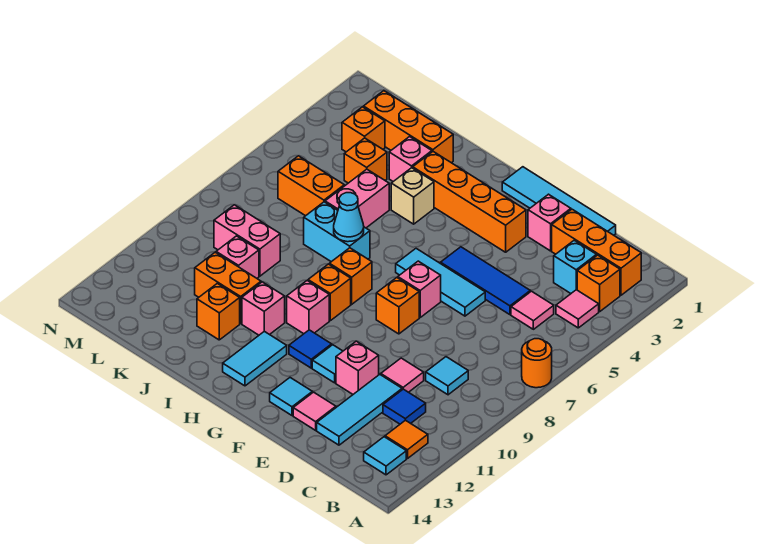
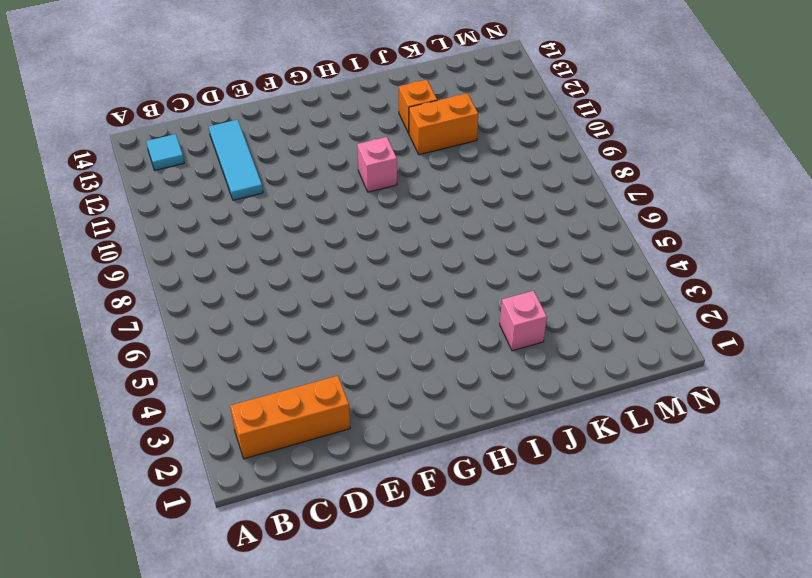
none -> orange round brick A7 level 1
none -> orange brick B3 level 1
none -> pink tile B4 level 1
none -> orange tile B12 level 1

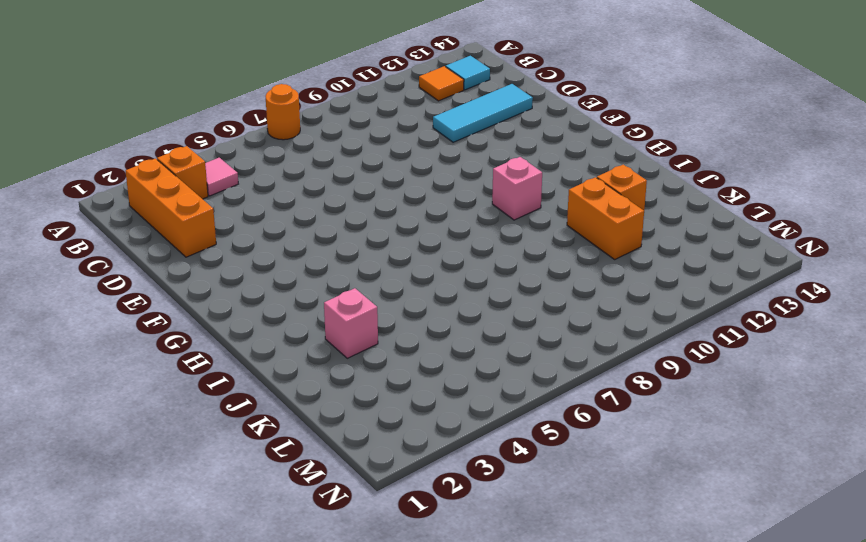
none -> cyan brick C3 level 1
none -> pink tile C5 level 1
none -> cyan tile C9 level 1
none -> blue tile C11 level 1

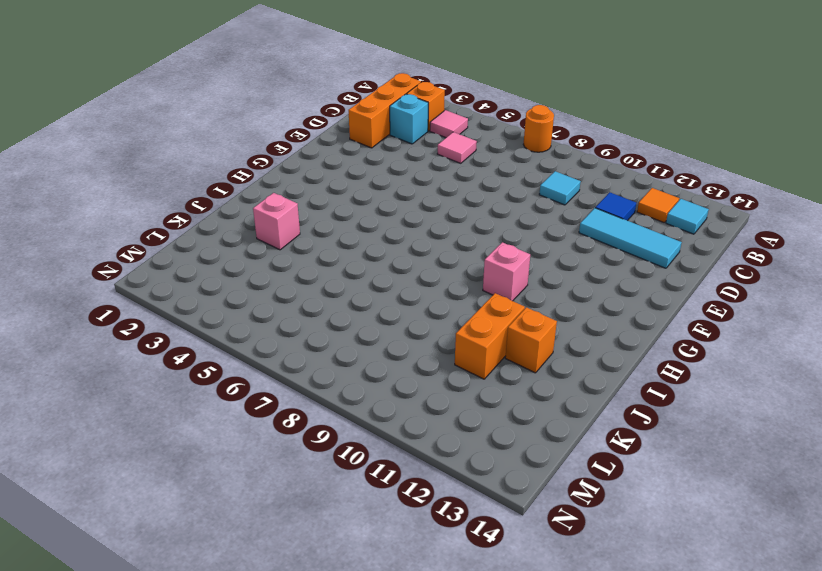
none -> cyan tile D1:G1 level 1
none -> blue tile D5:F5 level 1
none -> pink tile D10 level 1
none -> pink brick E2 level 1

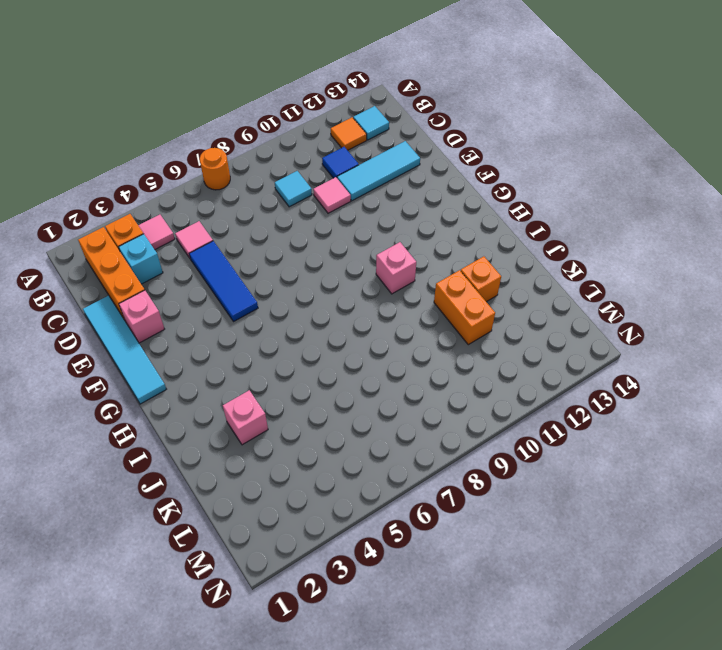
none -> cyan tile E6:G6 level 1
none -> pink brick E11 level 1
none -> pink tile E13 level 1
none -> orange brick F3:I3 level 1

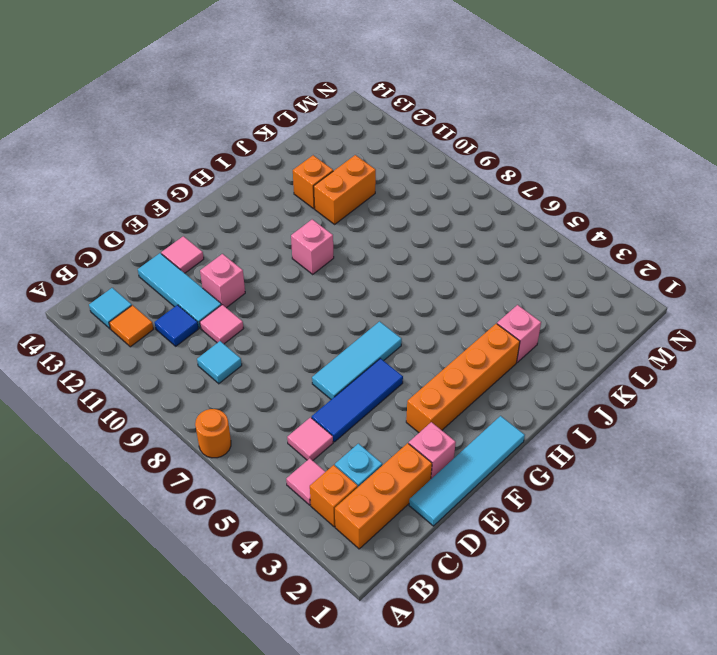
none -> pink brick F7 level 1
none -> orange brick F8 level 1
none -> cyan tile F11 level 1
none -> cyan tile F13 level 1

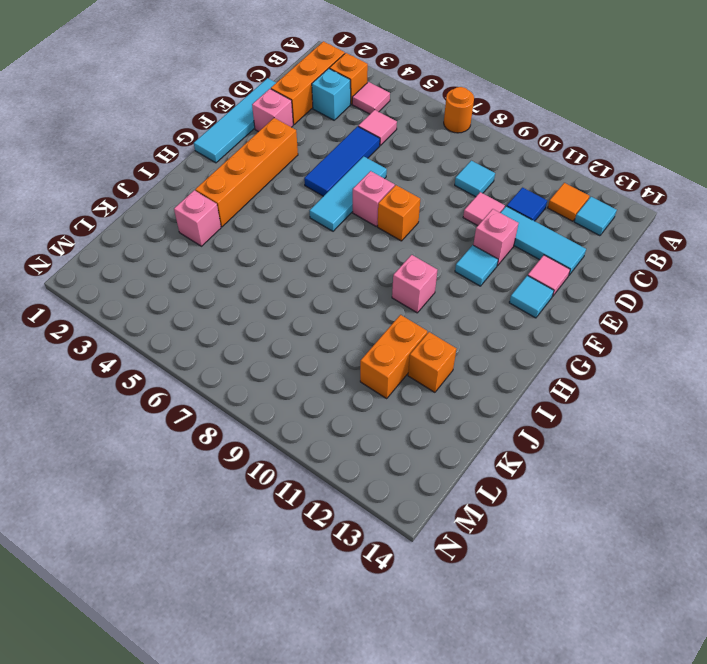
none -> blue tile G11 level 1
none -> orange brick H8 level 1
none -> orange brick H9 level 1
none -> cyan tile H12:H13 level 1

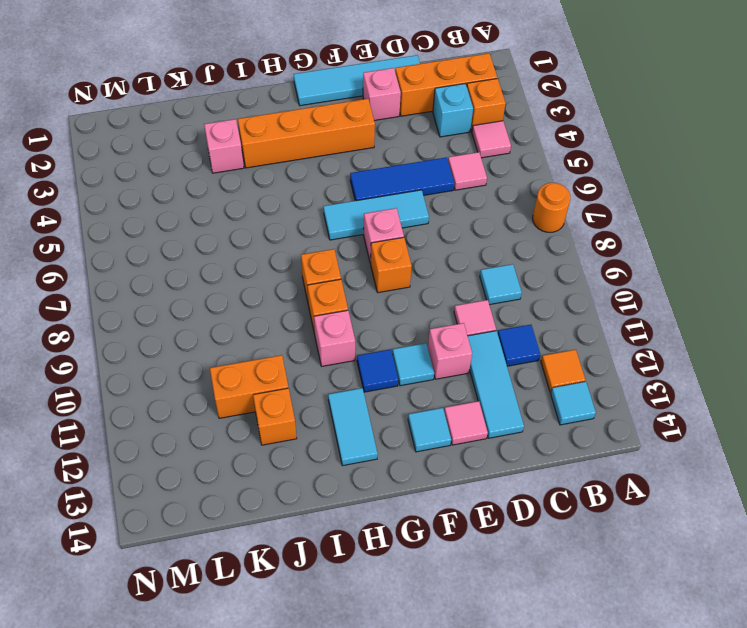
none -> tan brick I4 level 1
none -> cyan brick I7:J7 level 1
none -> pink brick I11 level 1
none -> orange brick J2:L2 level 1

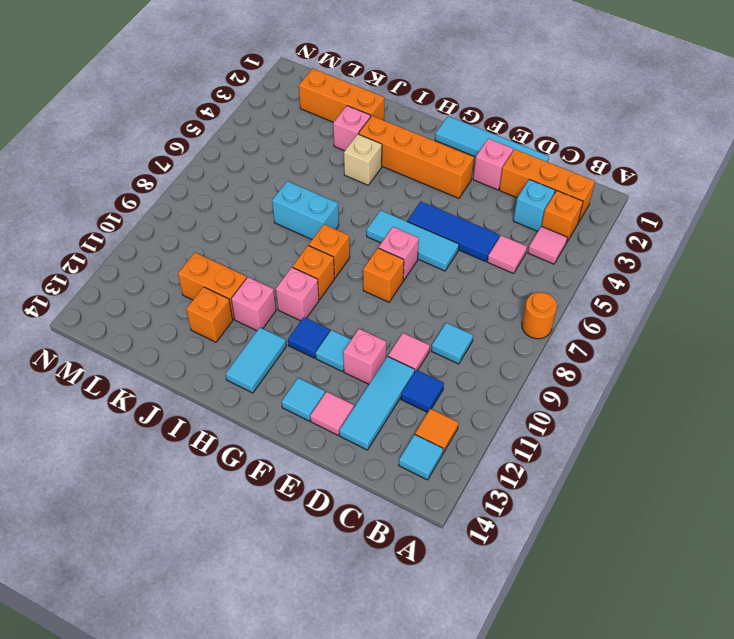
none -> pink brick J5:J6 level 1
none -> orange brick K4 level 1
none -> orange brick K6:L6 level 1
none -> pink brick K9:L9 level 1

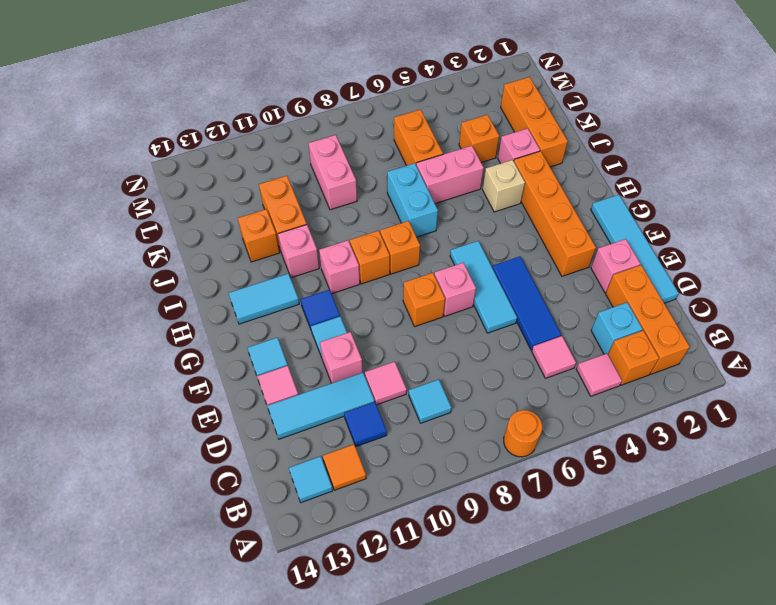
none -> pink brick K10 level 1
none -> orange brick L3 level 1
none -> cyan cone I7 level 2

